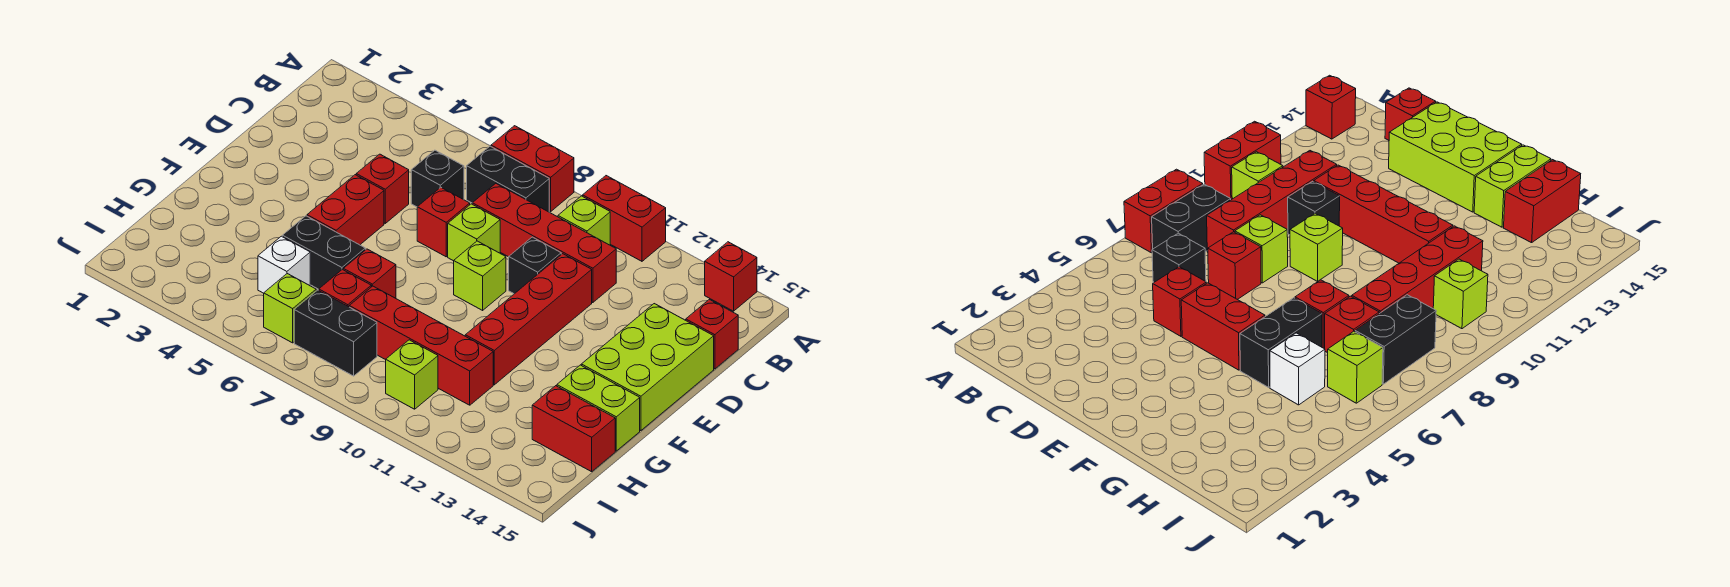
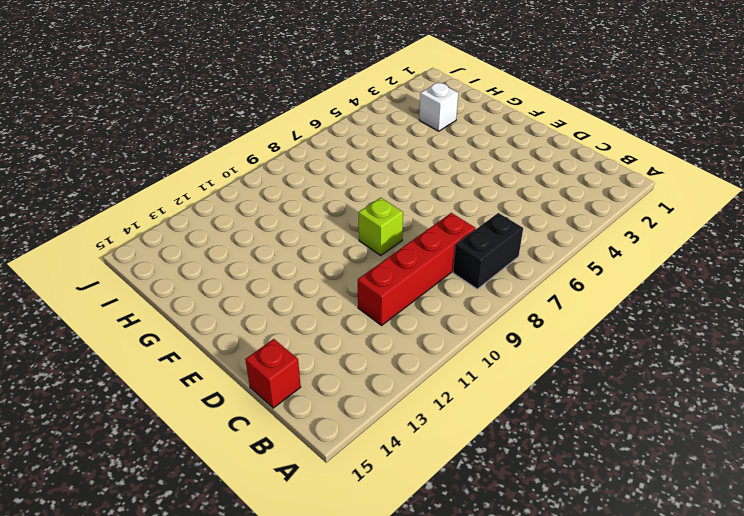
white brick H3 level 1 -> white brick H5 level 1
none -> red brick A7:A8 level 1
none -> red brick A10:A11 level 1
none -> red brick A14 level 1

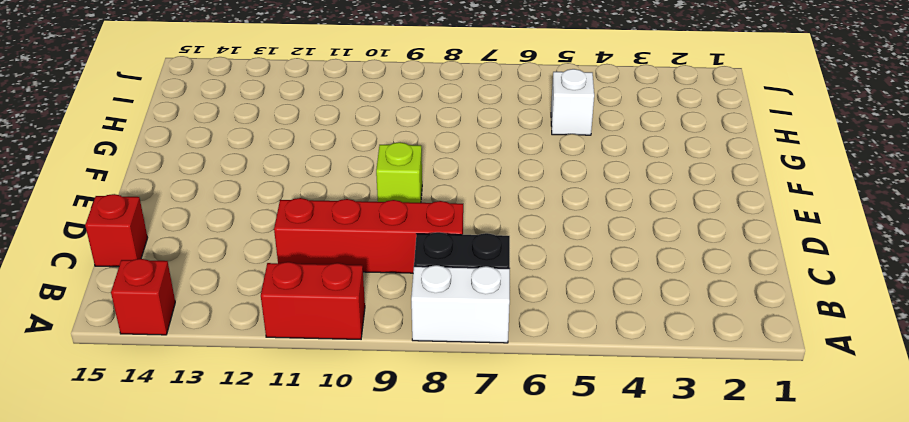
white brick A7:A8 level 1 -> red brick A7:A8 level 1
none -> lime brick B10 level 1
none -> black brick C6 level 1
none -> red brick D5 level 1

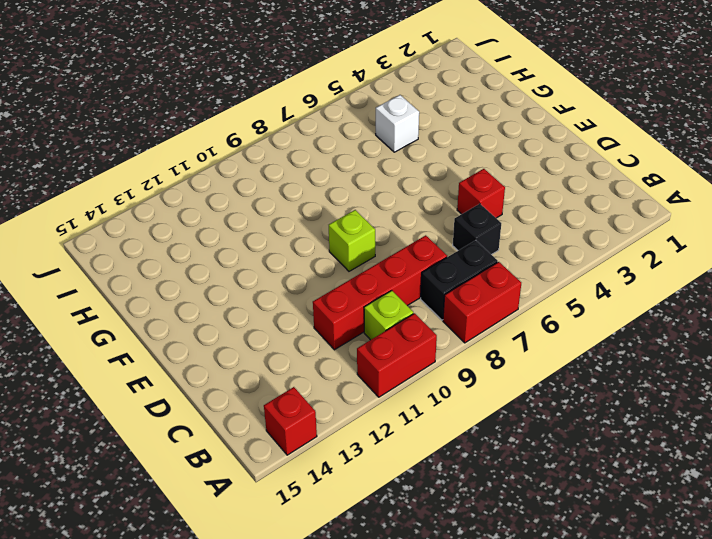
none -> red brick C15 level 1
none -> red brick D7 level 1
none -> lime brick D8 level 1

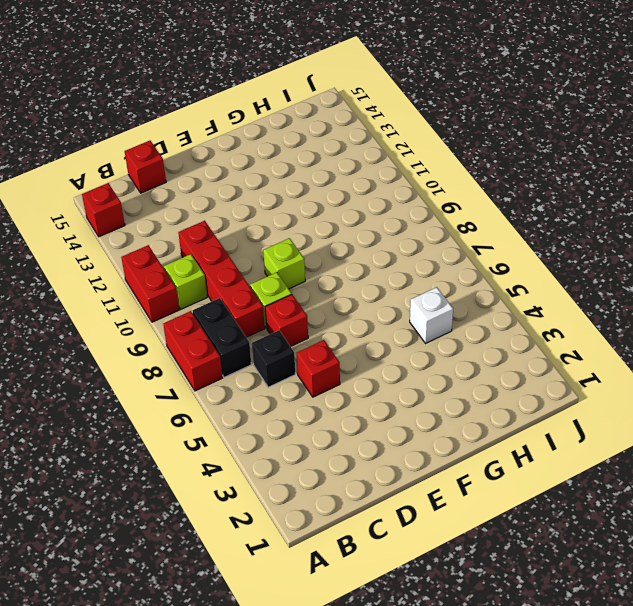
none -> black brick D10 level 1
none -> red brick D11:G11 level 1
none -> lime brick D14:F15 level 1

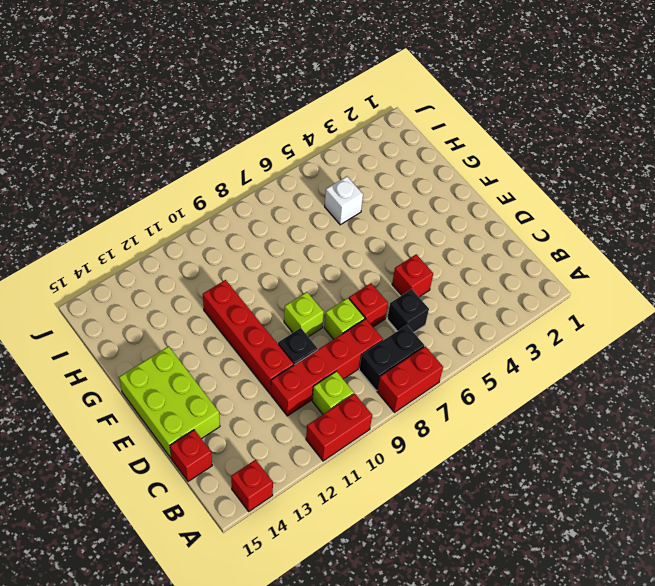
none -> red brick E5:F5 level 1
none -> black brick G5:G6 level 1
none -> red brick G7 level 1

